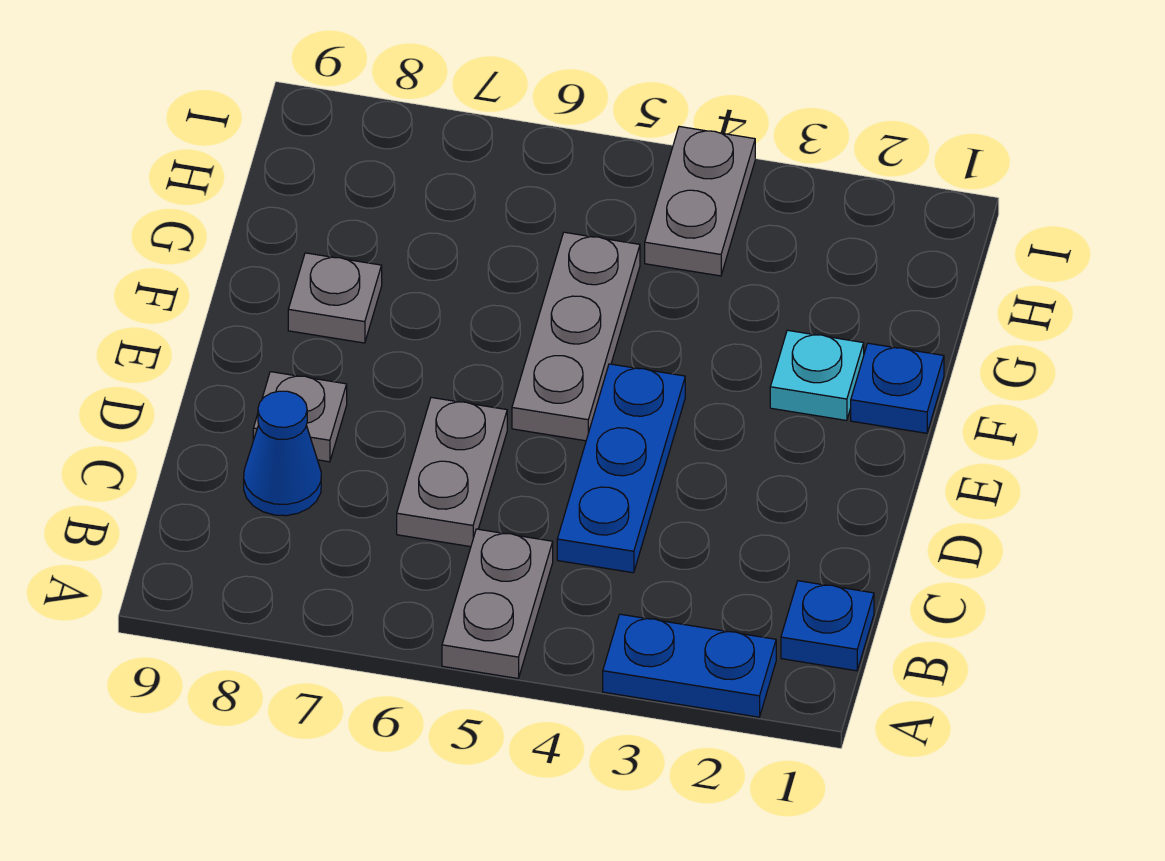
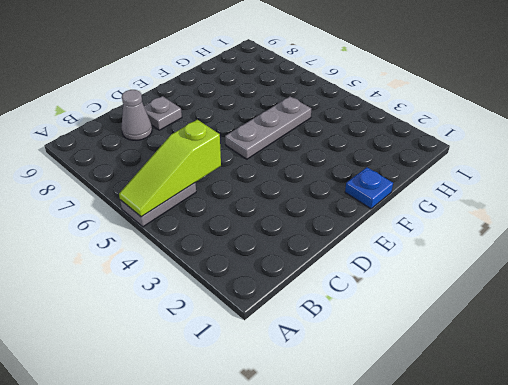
lime slope A5:C5 level 2 top C -> none
grey cone C8 level 1 -> blue cone C8 level 1
none -> blue plate A2:A3 level 1
none -> blue plate B1 level 1
none -> blue plate C4:E4 level 1

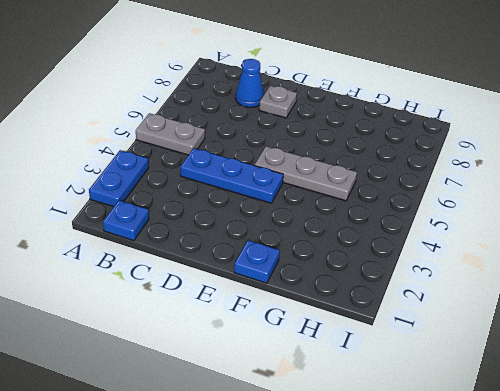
none -> grey plate C6:D6 level 1
none -> cyan plate F2 level 1
none -> grey plate F8 level 1

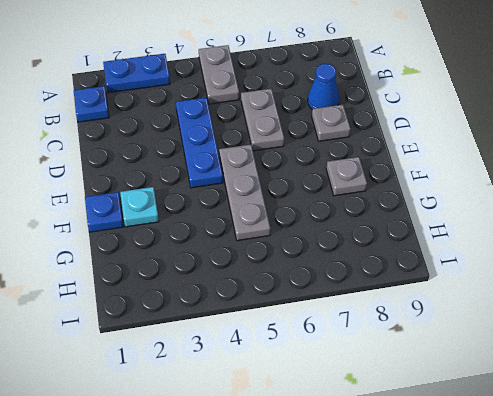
none -> grey plate H4:I4 level 1

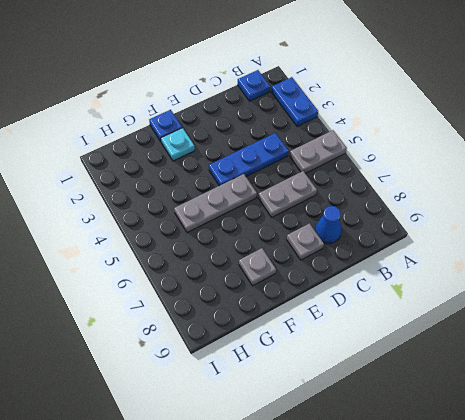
none -> grey plate H4:I4 level 1

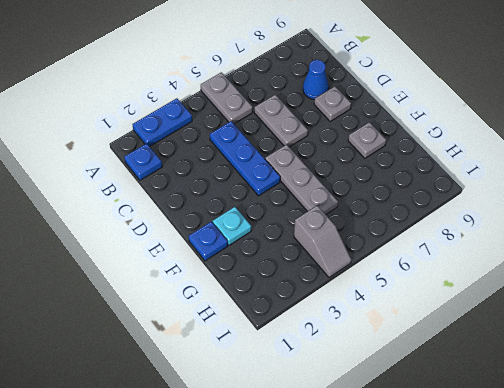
grey slope H4:I4 level 1 top H -> grey plate H4:I4 level 1

